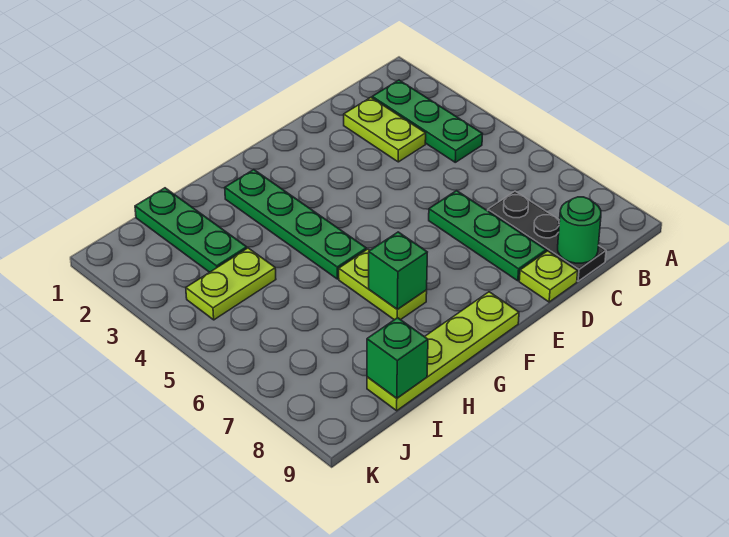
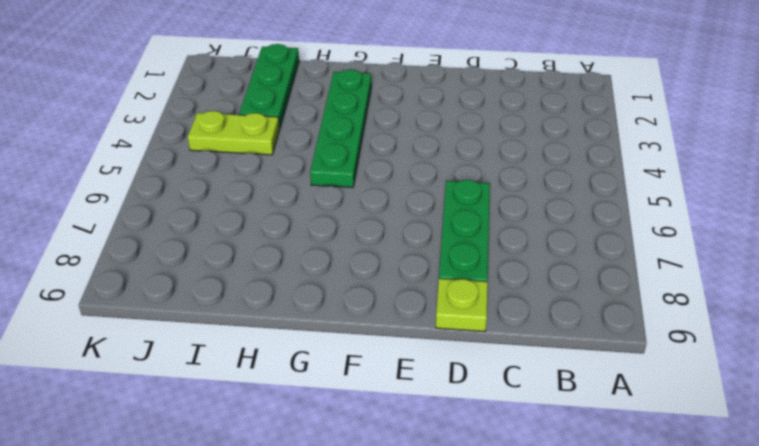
none -> green plate B2:B4 level 1
none -> lime plate C2:C3 level 1
none -> black plate C7:C9 level 1

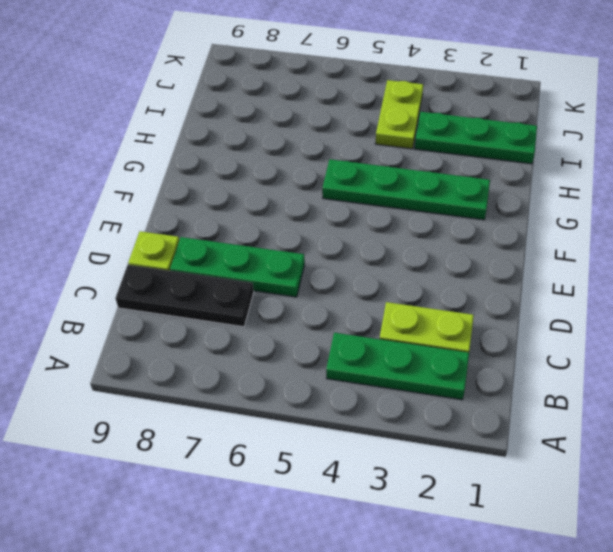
none -> lime plate F9:I9 level 1
none -> lime plate G6:G7 level 1
none -> green round brick C9 level 2

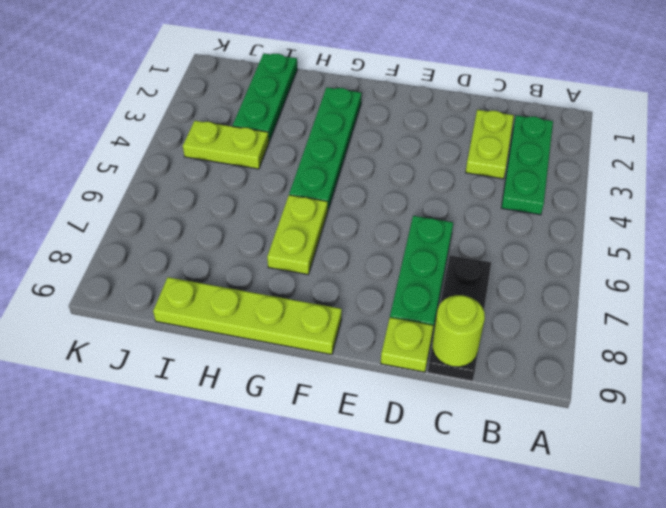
lime round brick C9 level 2 -> green round brick C9 level 2
none -> green brick G7 level 2
none -> green brick I9 level 2

